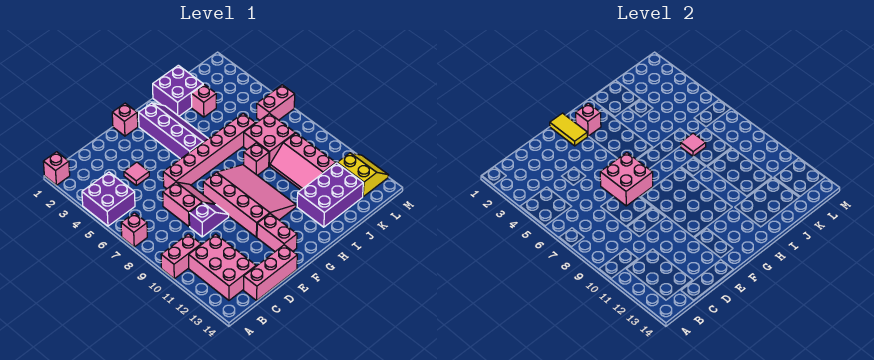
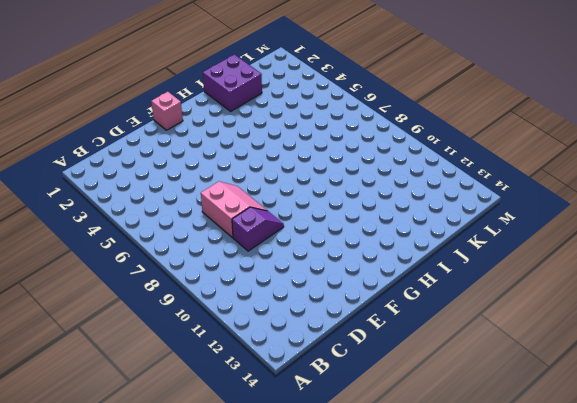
none -> pink brick A1 level 1
none -> purple brick A4:B5 level 1
none -> pink brick A7 level 1

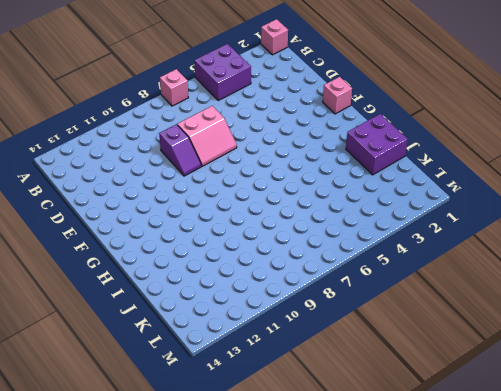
none -> pink brick A10:B10 level 1
none -> pink brick B11:C13 level 1
none -> pink brick C14:E14 level 1

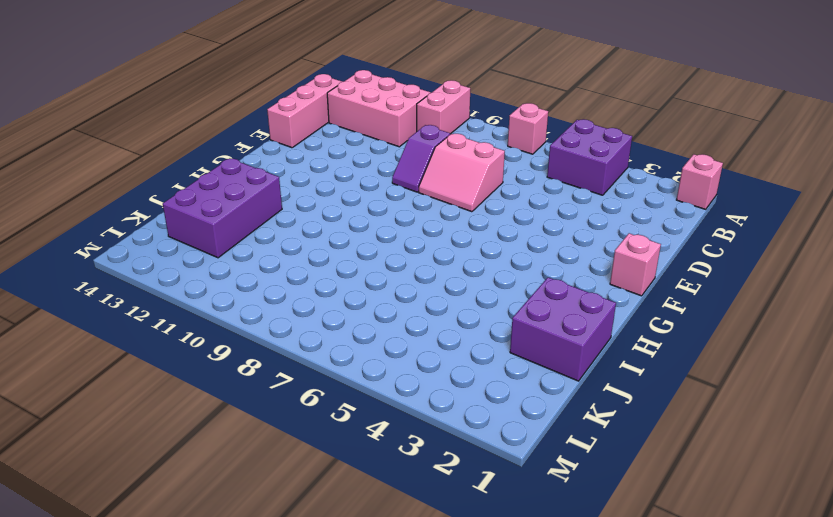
none -> pink tile D4 level 1
none -> pink brick E6:J6 level 1
none -> pink slope F8:H11 level 1 top F

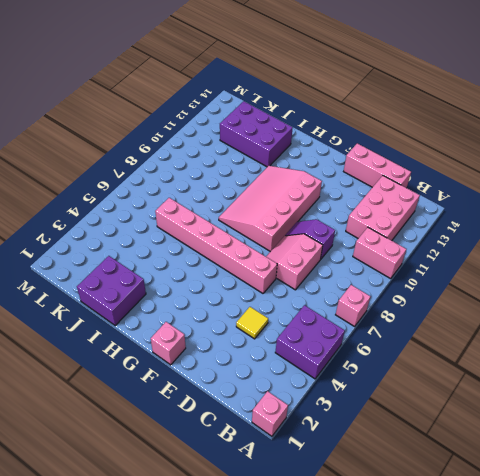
yellow tile D4 level 1 -> pink tile D4 level 1
none -> pink brick F12:F13 level 1
none -> purple slope G2:H5 level 1 top G
none -> pink brick I8 level 1

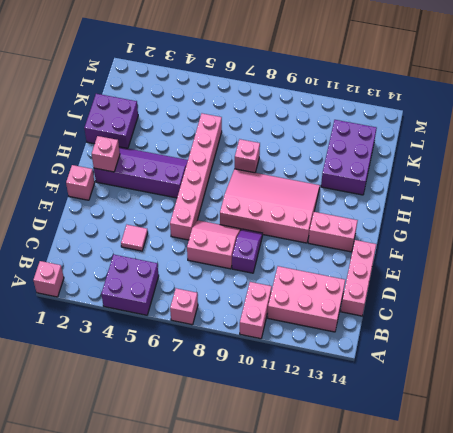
none -> pink brick J3 level 1
none -> pink brick J7:K8 level 1
none -> pink slope J9:K11 level 1 top K

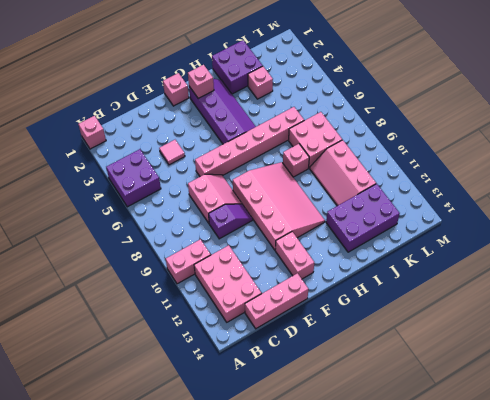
none -> pink brick A7 level 1
none -> pink brick L6:M6 level 1
none -> yellow slope L12:M13 level 1 top L

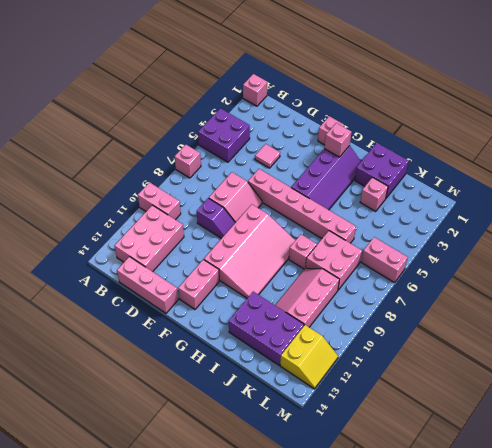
none -> pink brick E6:F7 level 2
none -> yellow tile F1:F2 level 2
none -> pink tile J7 level 2

